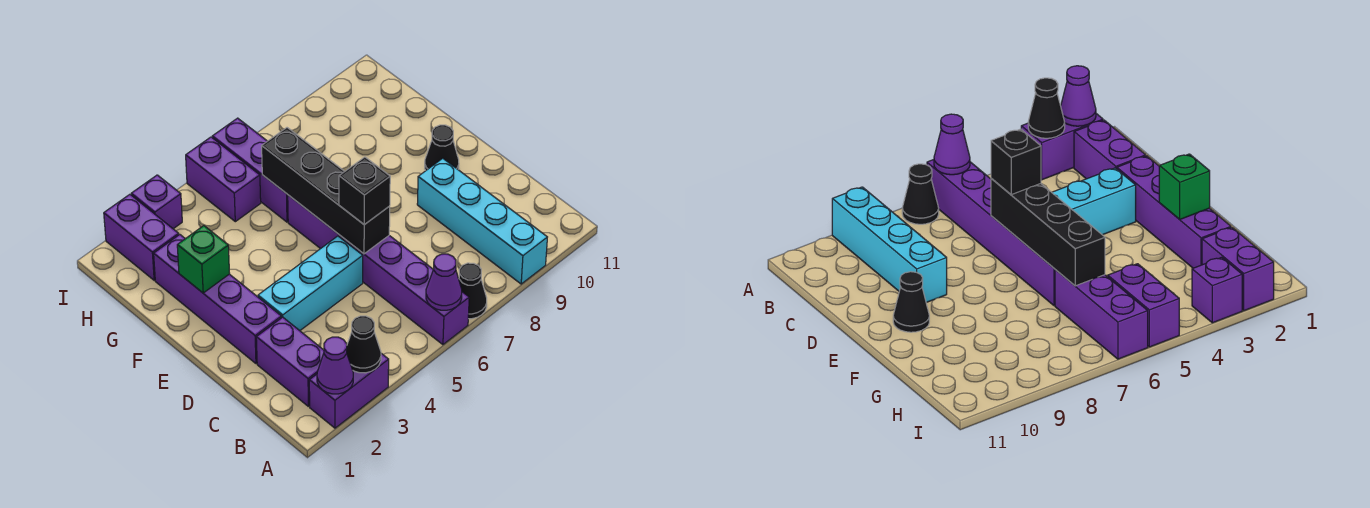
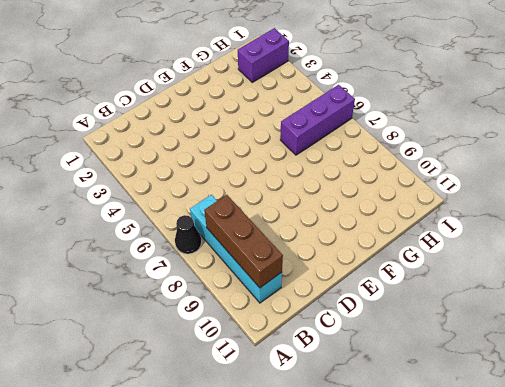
cyan brick B7:B10 level 1 -> cyan brick A9:D9 level 1
brown brick B8:B10 level 2 -> none
none -> purple brick A2:A3 level 1
none -> purple brick A6:F6 level 1
none -> purple brick B2:C2 level 1

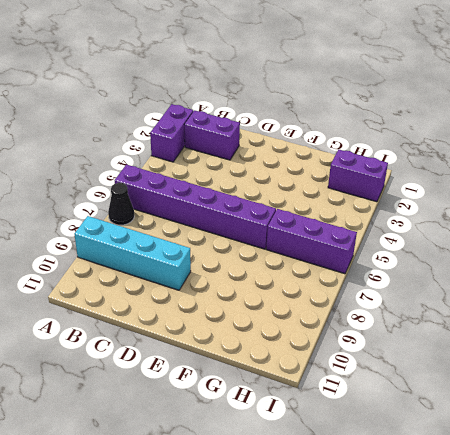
none -> purple brick D2:G2 level 1
none -> cyan brick D3:D5 level 1
none -> black cone E10 level 1

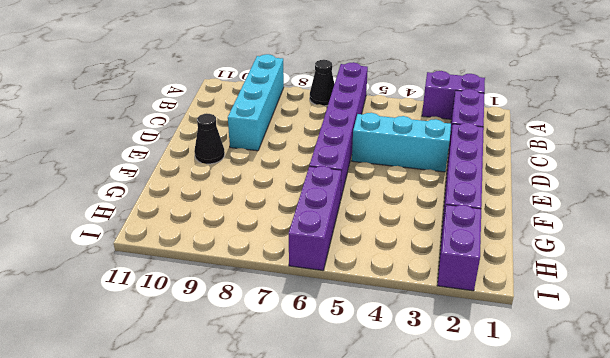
none -> purple brick H5:I5 level 1
none -> purple brick I3 level 1
none -> purple cone A2 level 2

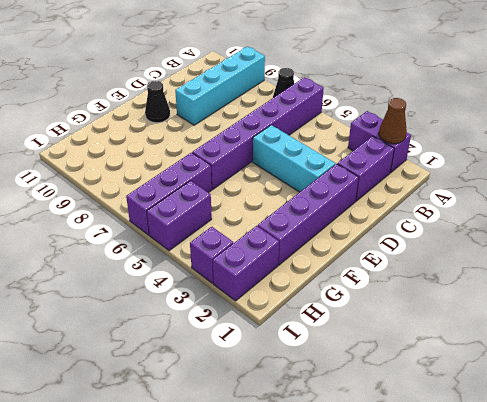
brown cone A2 level 2 -> purple cone A2 level 2
none -> black cone A3 level 2
none -> purple cone A6 level 2
none -> black brick D6:G6 level 2

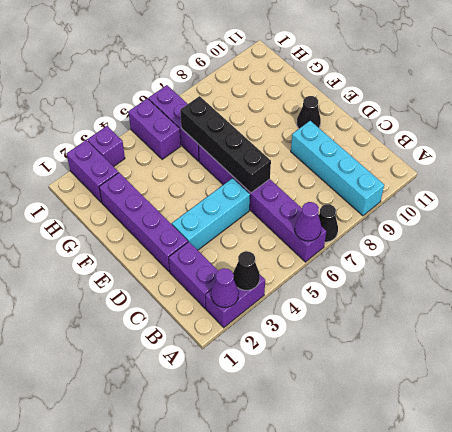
none -> green brick F2 level 2
none -> black brick D6 level 3

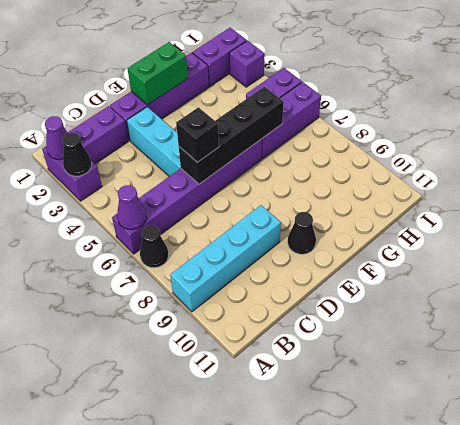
green brick E2:F2 level 2 -> green brick F2 level 2

